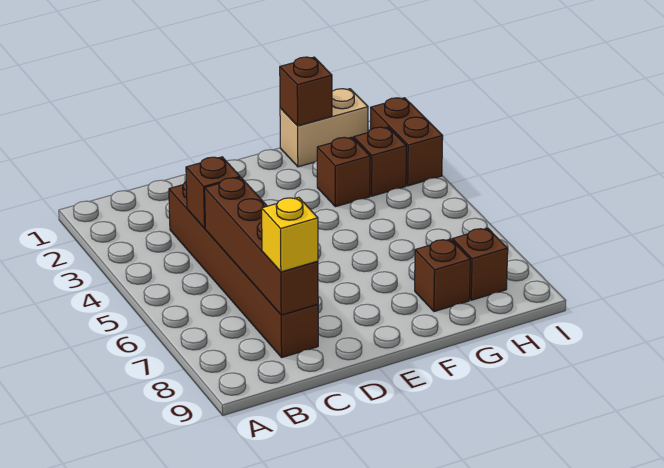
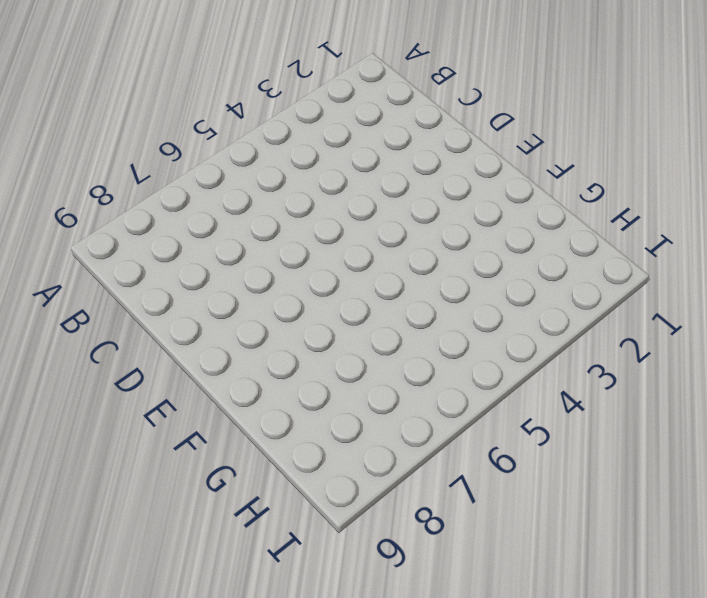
none -> brown brick C3:C8 level 1
none -> tan brick G1:H1 level 1

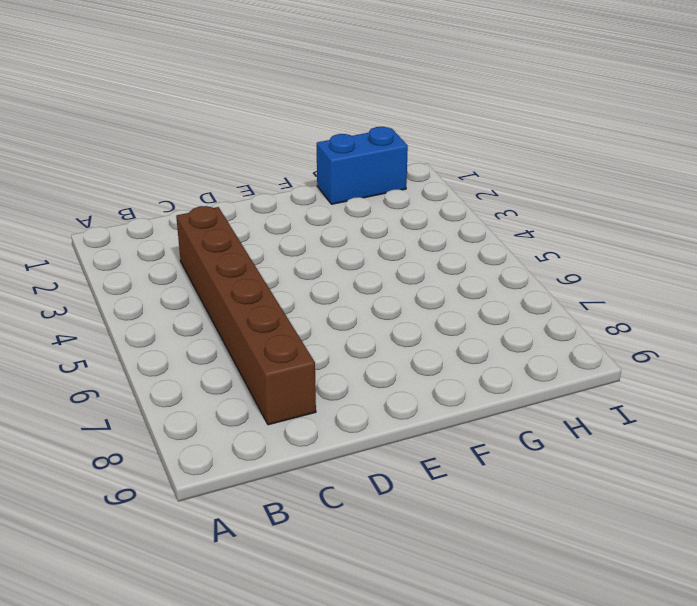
blue brick G1:H1 level 1 -> tan brick G1:H1 level 1
none -> brown brick G3 level 1
none -> brown brick G8 level 1

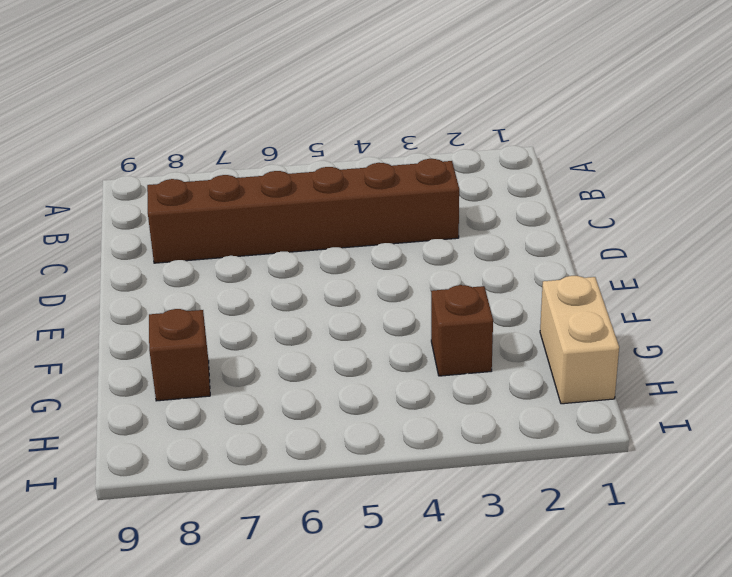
none -> brown brick H3 level 1
none -> brown brick H8 level 1

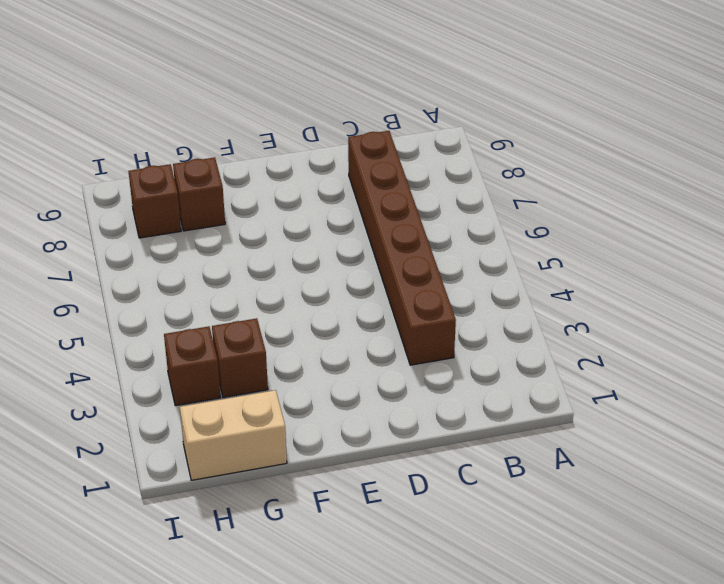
none -> brown brick I2:I3 level 1
none -> brown brick C4 level 2

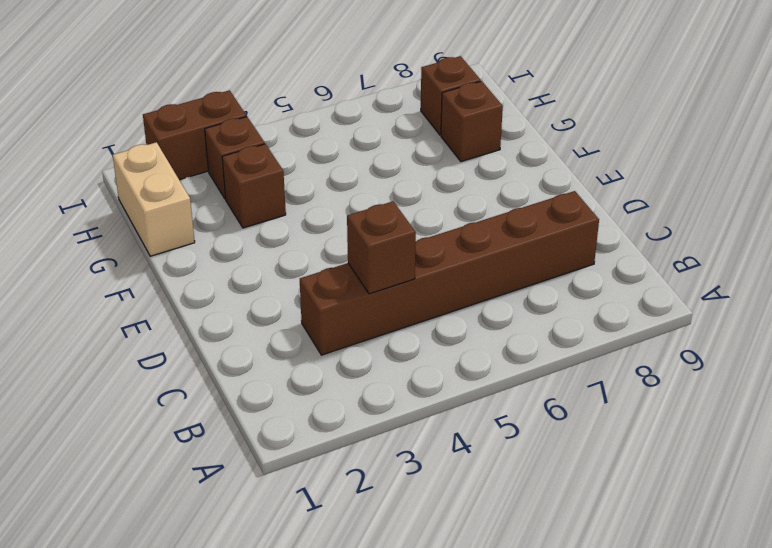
none -> brown brick C5:C8 level 2
none -> brown brick G1 level 2

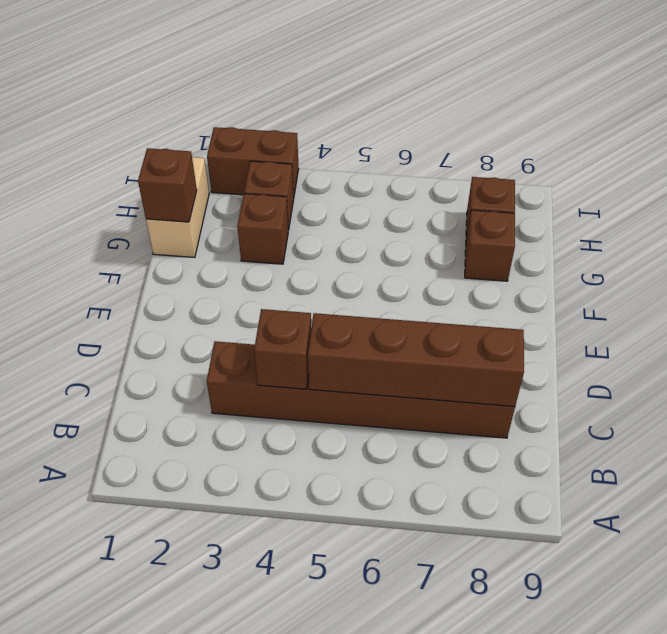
none -> yellow brick C8 level 3

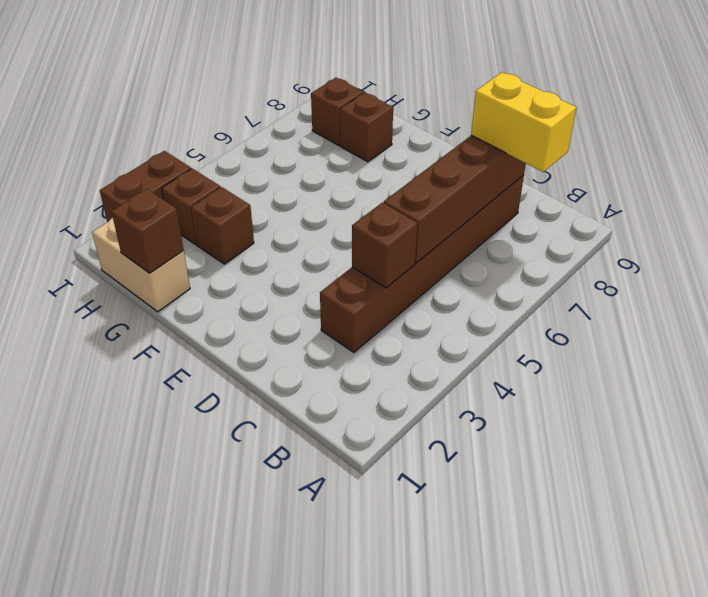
yellow brick B8:C8 level 3 -> yellow brick C8 level 3

